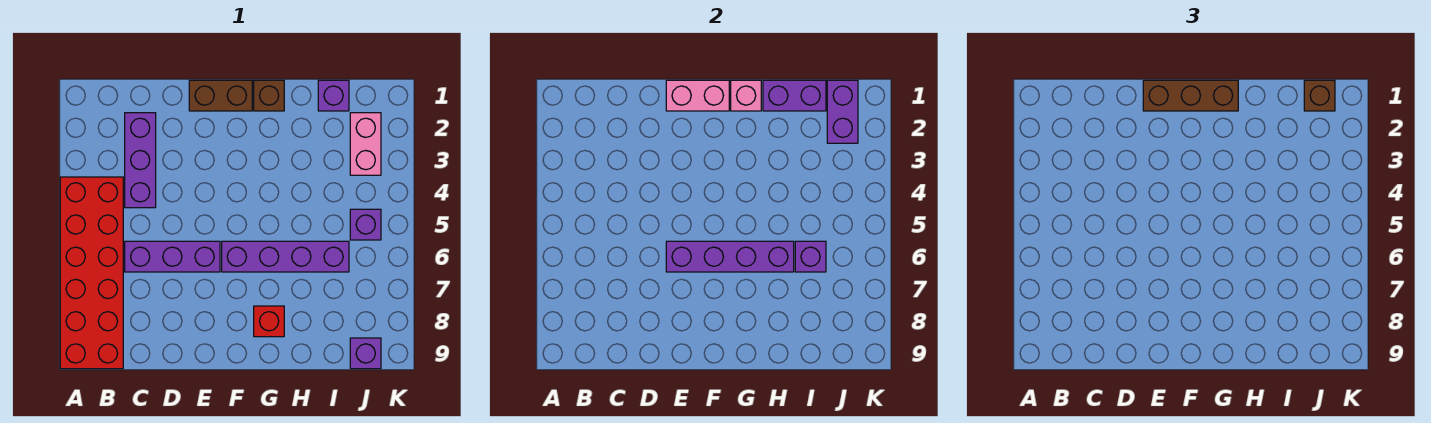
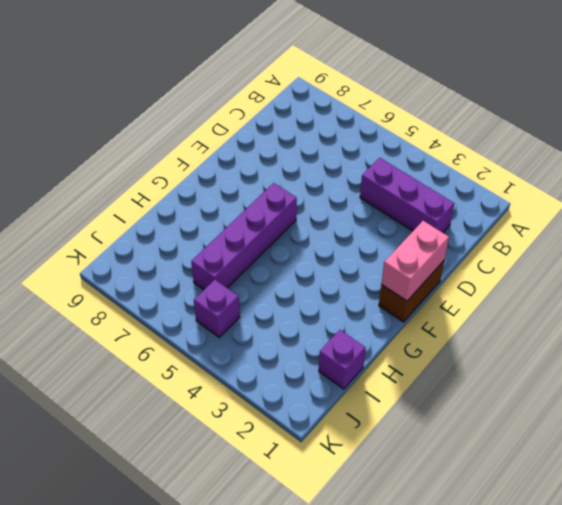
none -> red brick A4:B9 level 1
none -> purple brick C6:E6 level 1
none -> brown brick G1 level 1

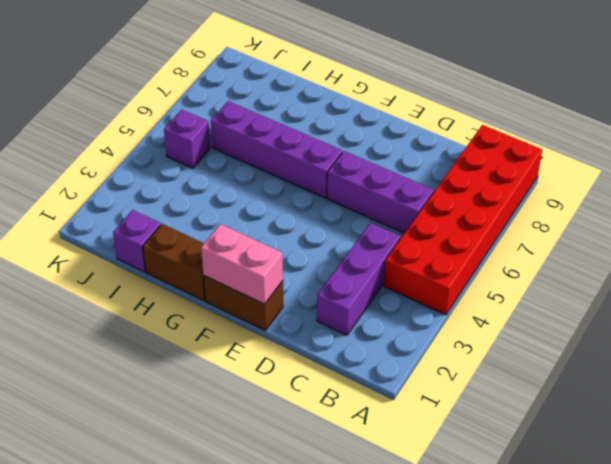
brown brick G1:H1 level 1 -> brown brick G1 level 1
none -> red brick G8 level 1
none -> pink brick J2:J3 level 1
none -> purple brick J9 level 1

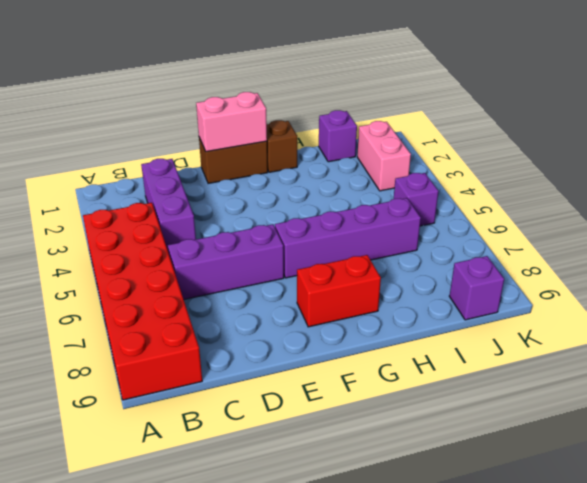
red brick F8:G8 level 1 -> red brick G8 level 1
none -> purple brick E6:H6 level 2
none -> pink brick G1 level 2
none -> purple brick H1:I1 level 2

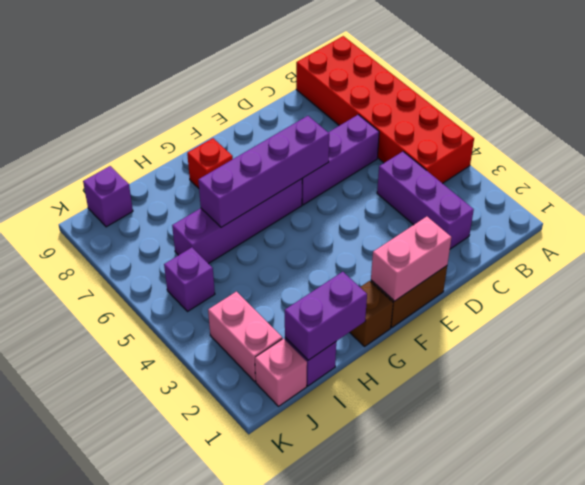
pink brick J1 level 1 -> pink brick G1 level 2
none -> purple brick I6 level 2
none -> purple brick J1:J2 level 2
none -> brown brick E1:G1 level 3

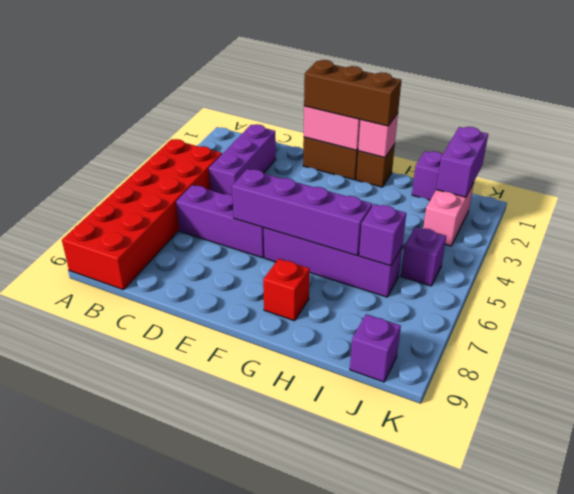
none -> purple brick H1:I1 level 2
none -> brown brick J1 level 3

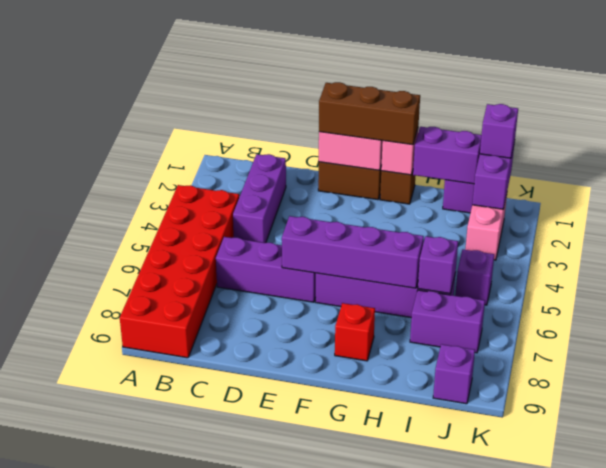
purple brick I7:J7 level 1 -> none
purple brick J1 level 3 -> brown brick J1 level 3

